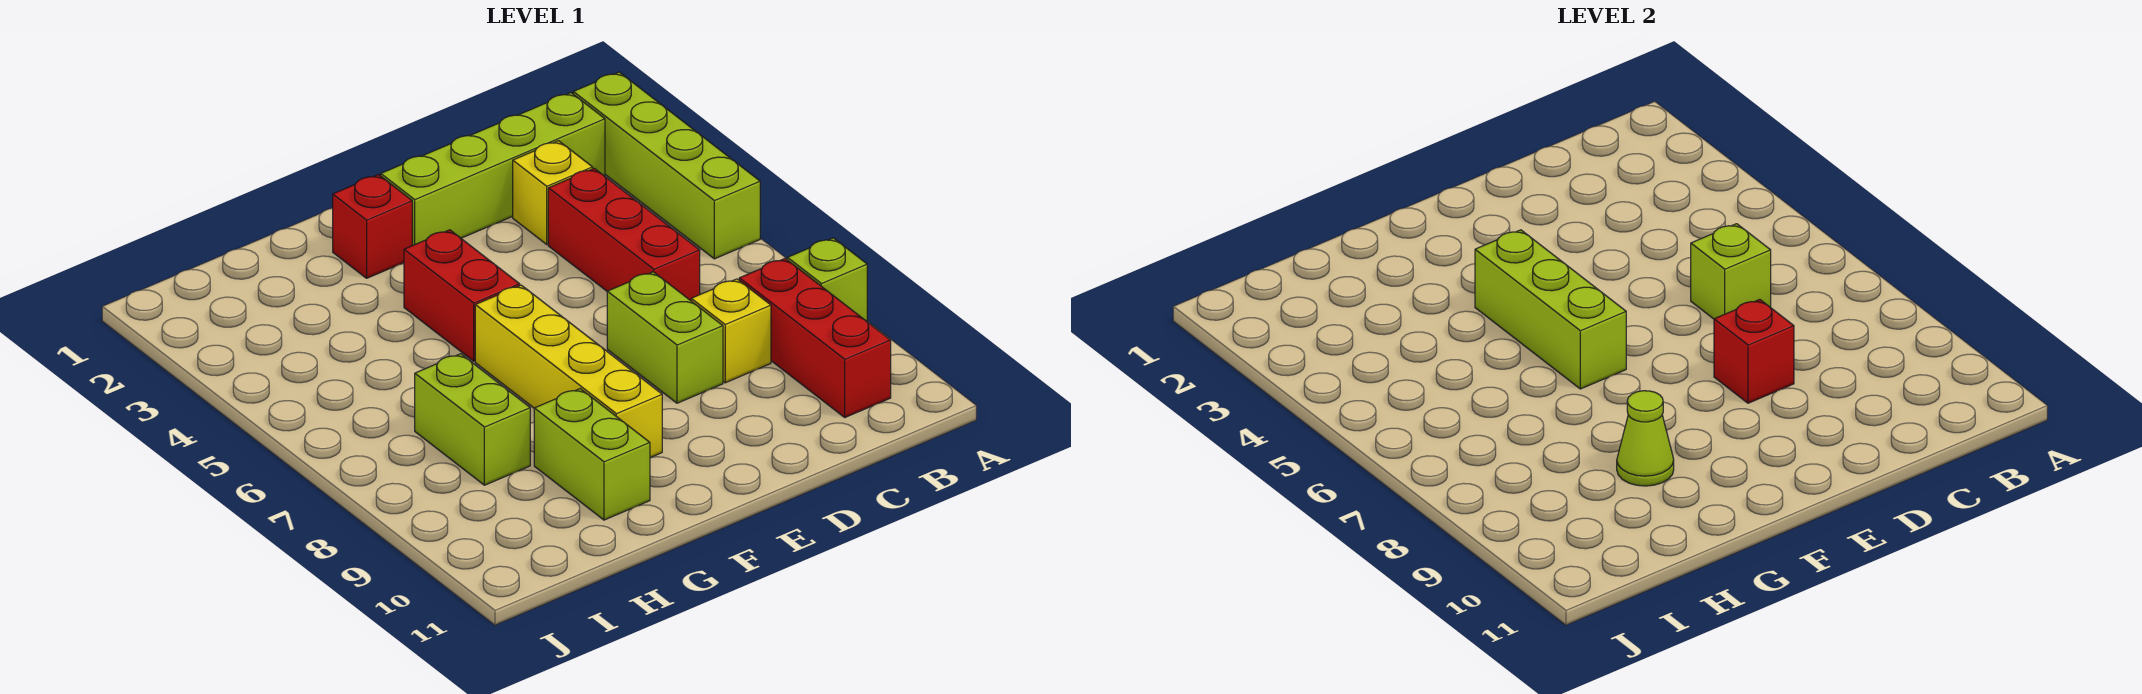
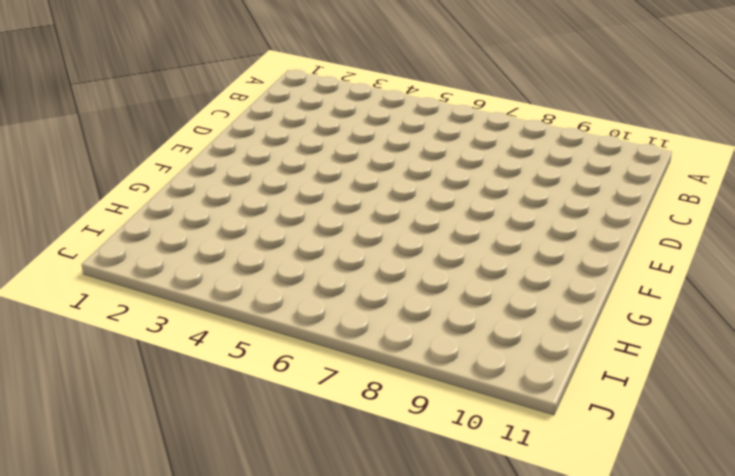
none -> lime brick A2:A5 level 1
none -> lime brick A8 level 1
none -> lime brick B2:E2 level 1

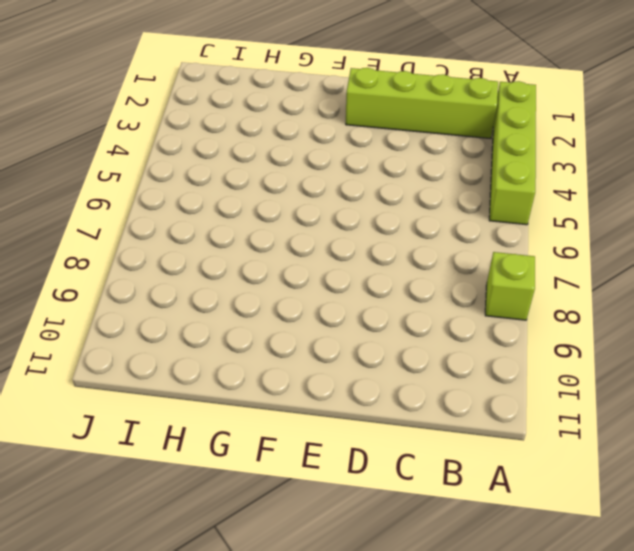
none -> red brick B8:B10 level 1
none -> yellow brick C3 level 1
none -> red brick C4:C6 level 1

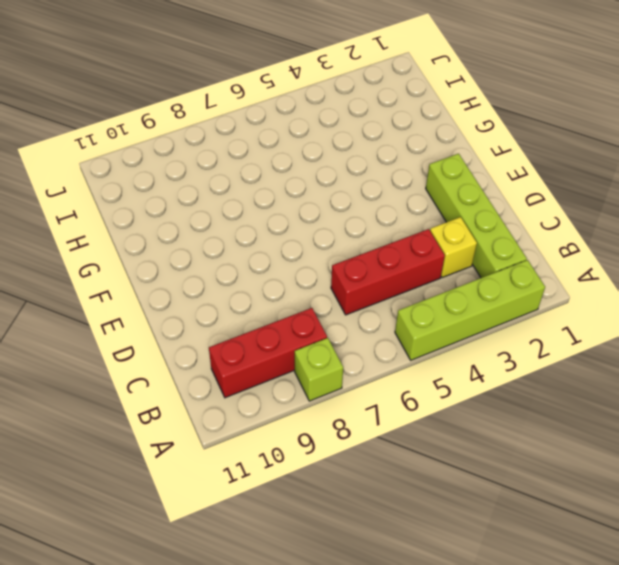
none -> yellow brick C8 level 1
none -> lime brick D7:D8 level 1
none -> red brick F2 level 1

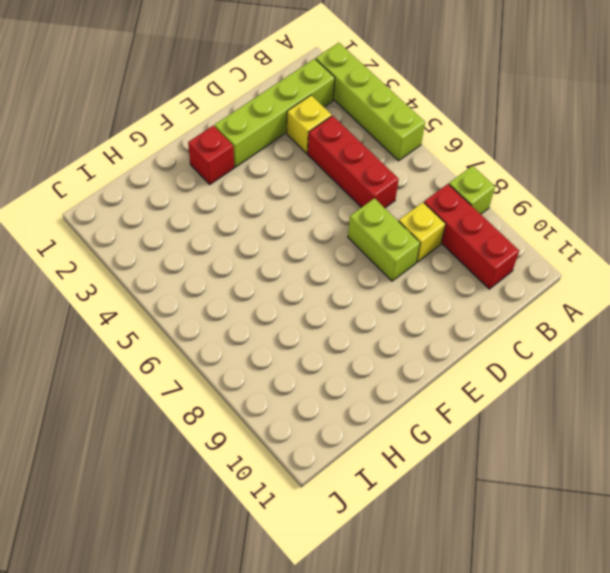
none -> red brick F4:F5 level 1
none -> yellow brick F6:F9 level 1
none -> lime brick G9:G10 level 1

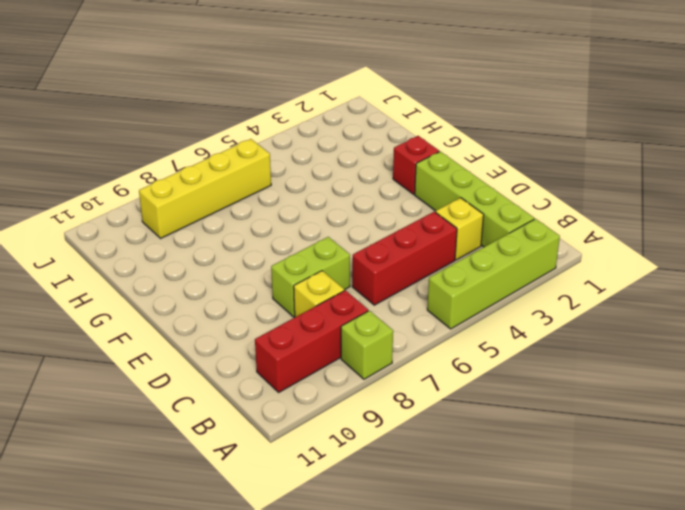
yellow brick I6:I9 level 1 -> yellow brick F6:F9 level 1
none -> red brick F4:F5 level 1
none -> lime brick G9:G10 level 1
none -> lime brick H7:H8 level 1

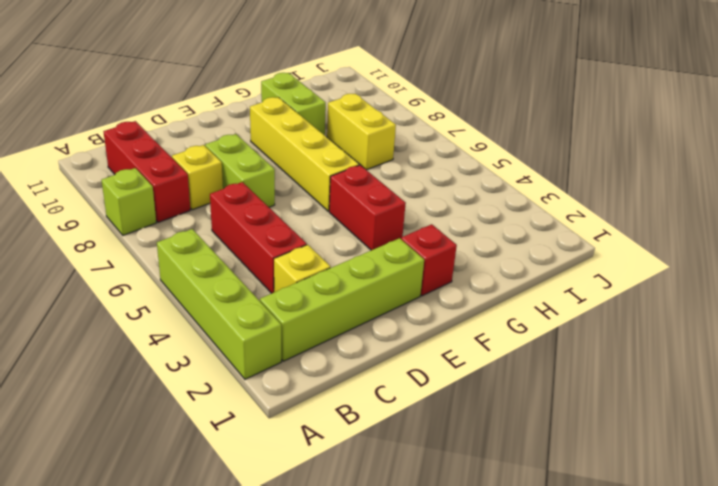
yellow brick H7:H8 level 1 -> lime brick H7:H8 level 1
none -> lime brick C6 level 2
none -> red brick D8 level 2
none -> lime brick F4:F6 level 2

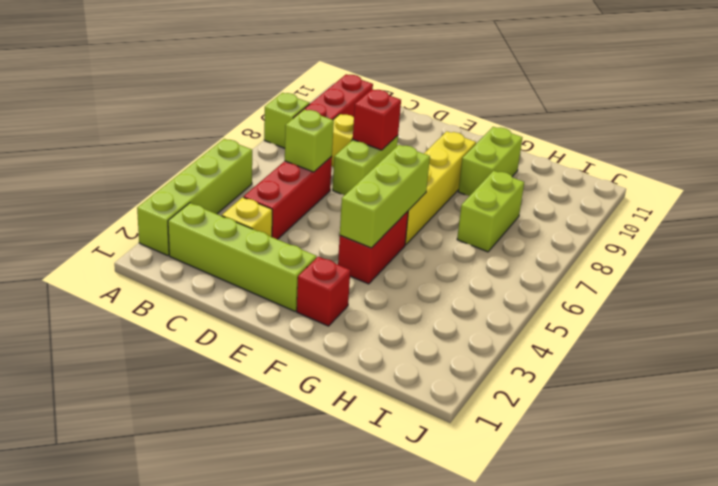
none -> lime cone G9 level 2

